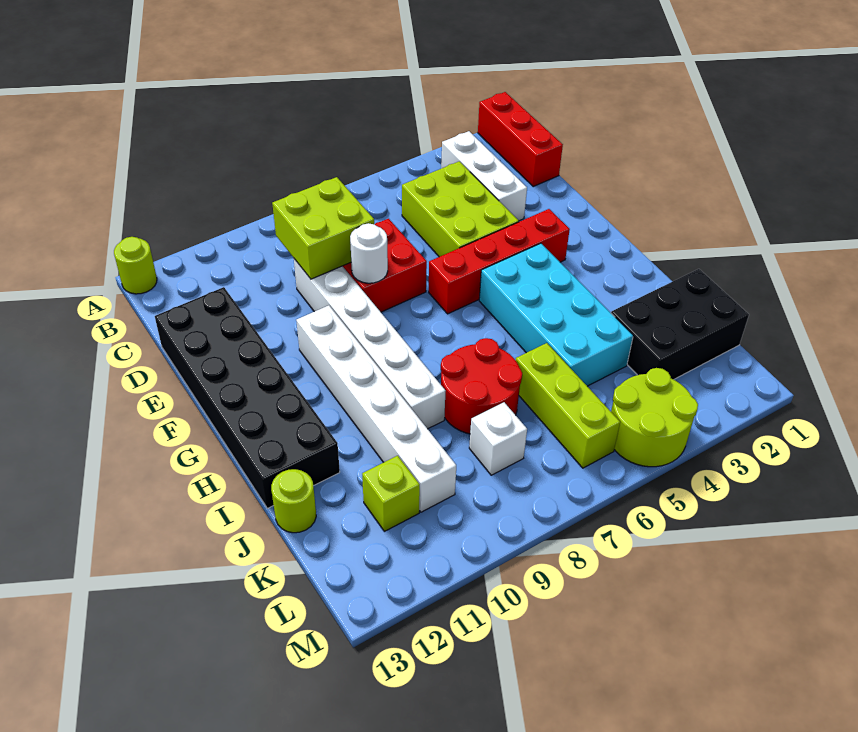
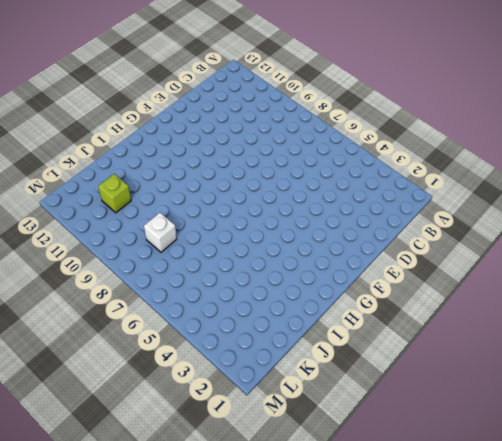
none -> red brick A1:C1 level 1
none -> lime round brick A13 level 1
none -> white brick B3:D3 level 1

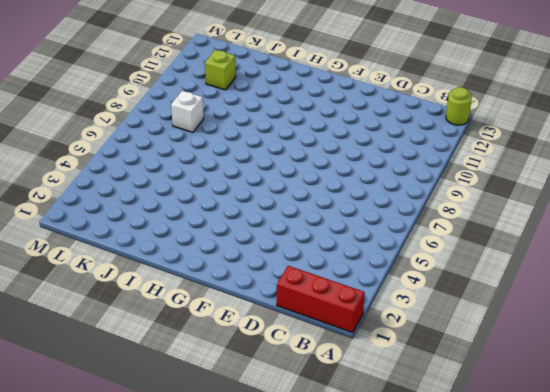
none -> white brick B3:D3 level 1
none -> lime brick C4:E5 level 1
none -> red brick D7:E8 level 1

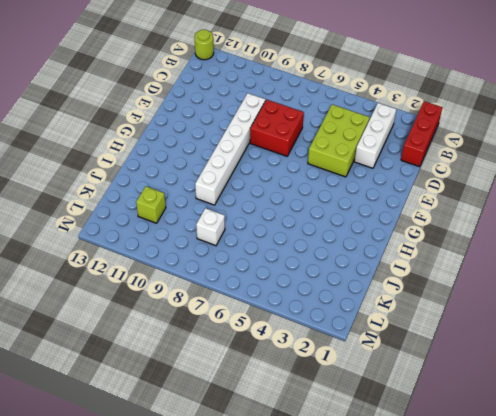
none -> black brick D12:I13 level 1
none -> red brick F3:F6 level 1
none -> white brick F10:K10 level 1

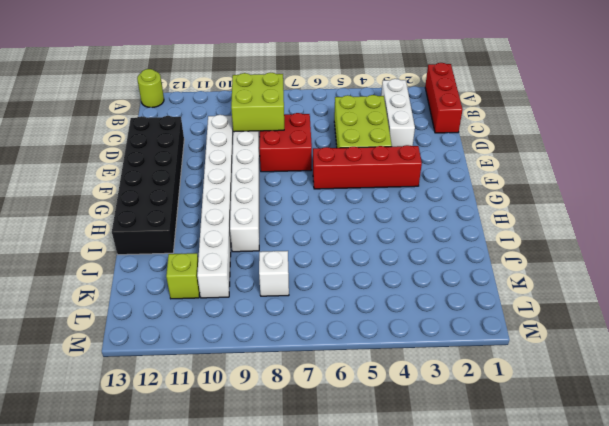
white brick D10:K10 level 1 -> white brick F10:K10 level 1
none -> cyan brick G4:J5 level 1
none -> red round brick I7:J8 level 1
none -> black brick J1:K3 level 1

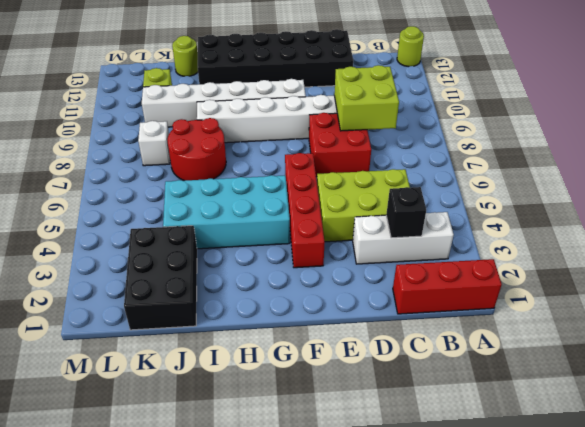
black brick C3 level 2 -> none
none -> lime brick J6:L6 level 1
none -> lime round brick L4:M5 level 1
none -> white round brick E8 level 2

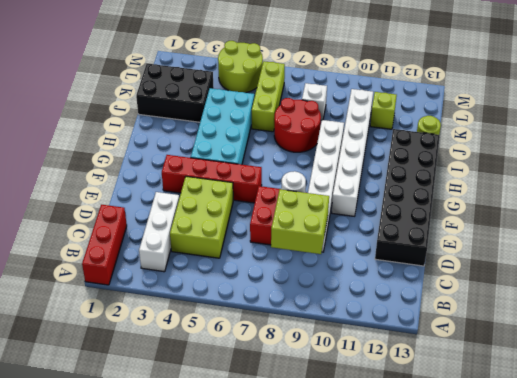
none -> lime round brick A13 level 1

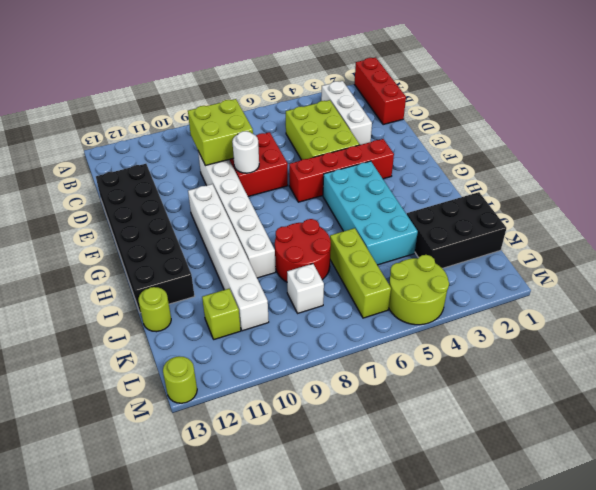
lime round brick M13 level 1 -> lime round brick A13 level 1

